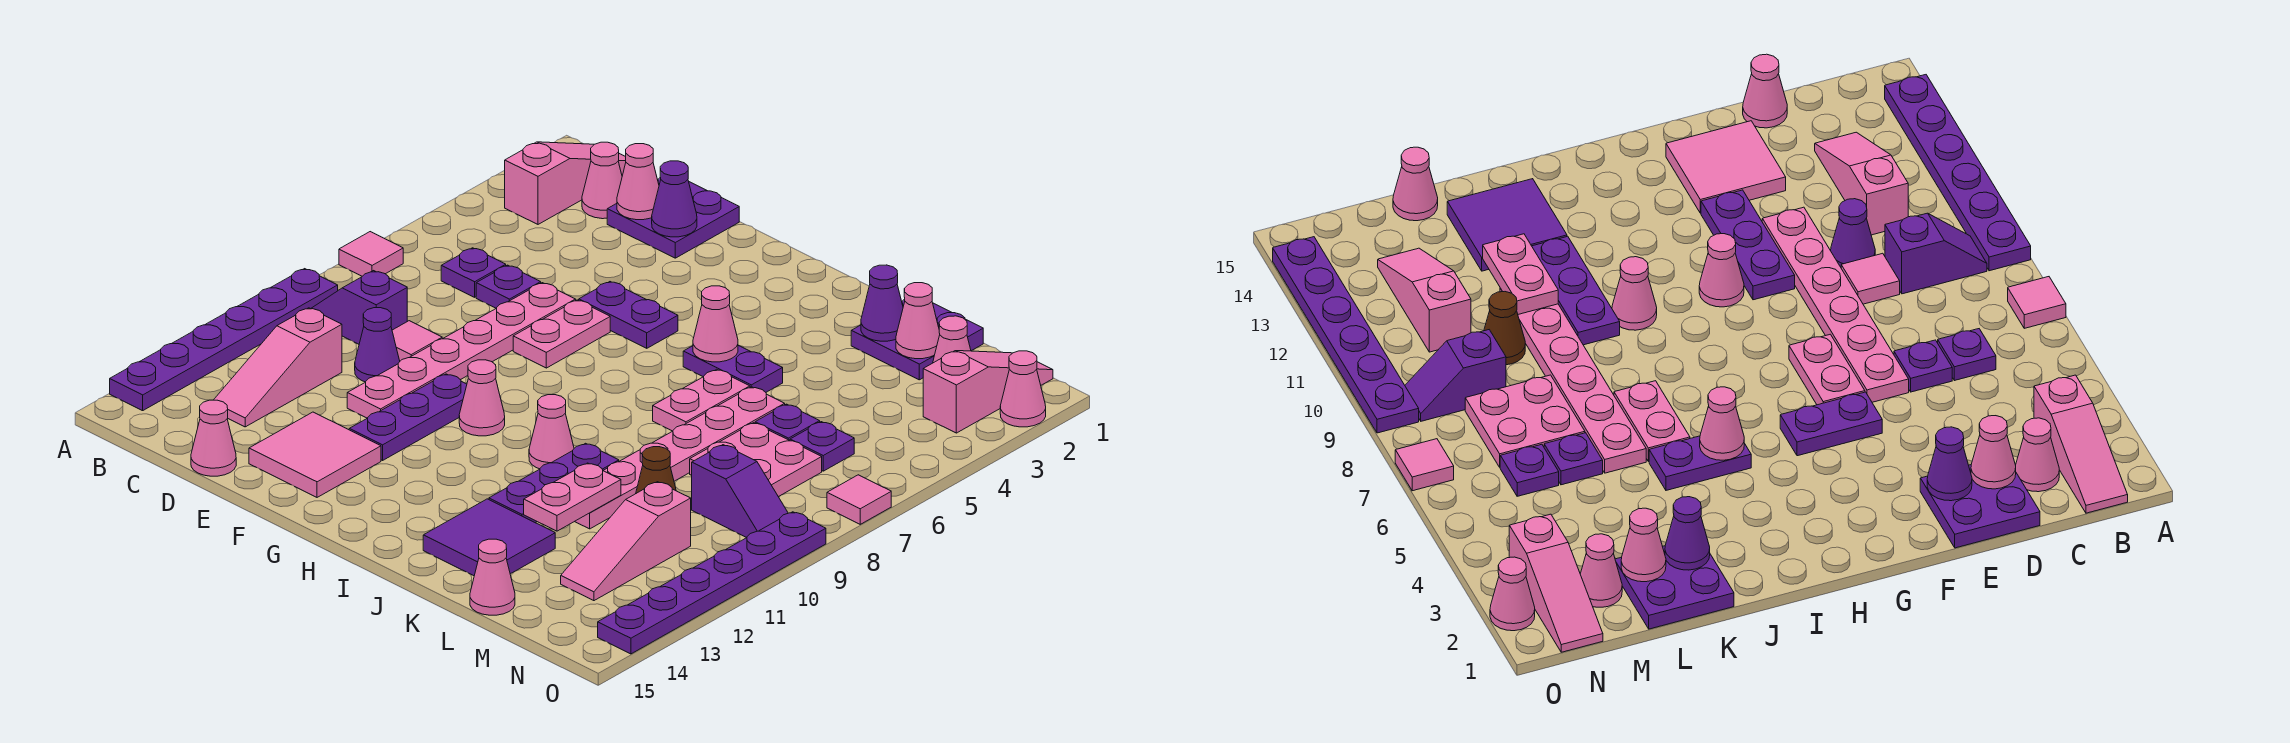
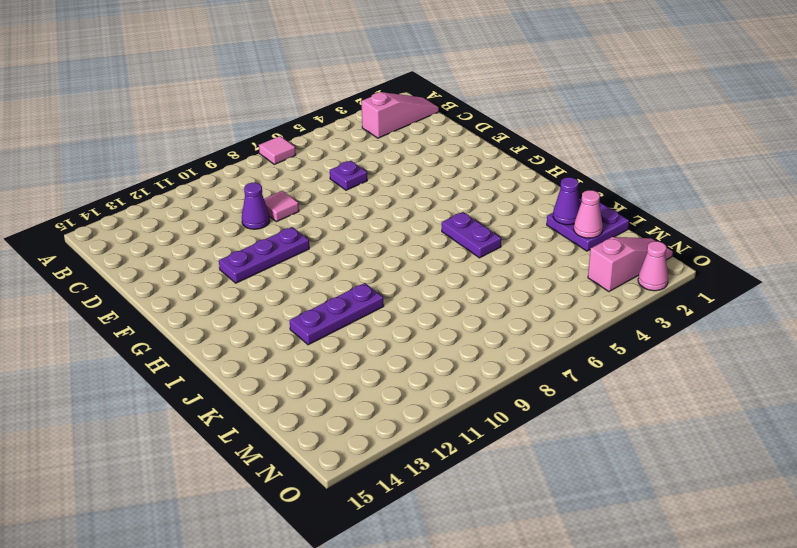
none -> purple plate A9:A14 level 1
none -> purple slope B9:C9 level 1 top C
none -> pink cone C2 level 1
none -> purple plate C6 level 1

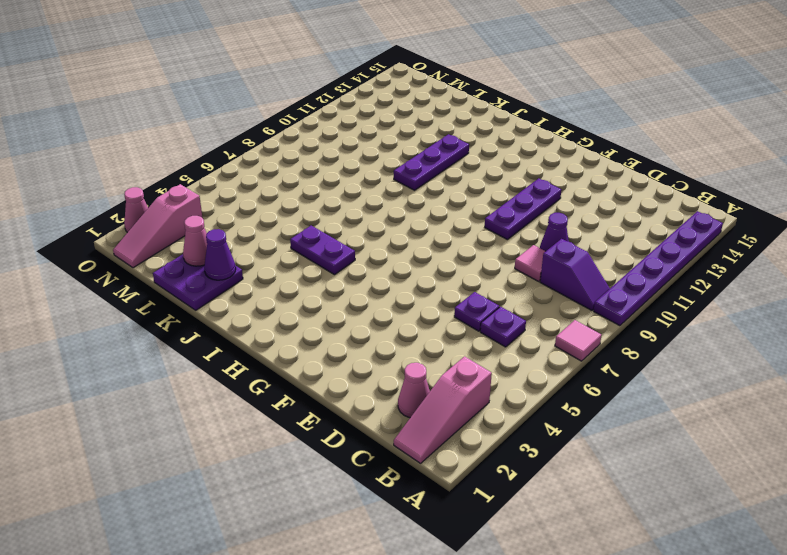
none -> pink slope C11:C13 level 1 top 11
none -> purple plate D1:E2 level 1
none -> pink cone D15 level 1
none -> pink plate E6:E11 level 1

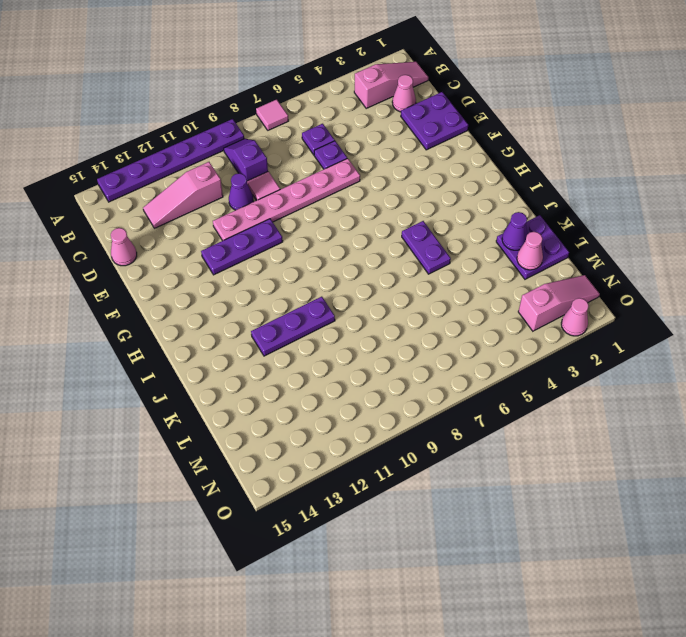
none -> pink tile E13:F14 level 1
none -> purple plate F5:G5 level 1
none -> pink plate F6:F7 level 1
none -> pink cone G10 level 1

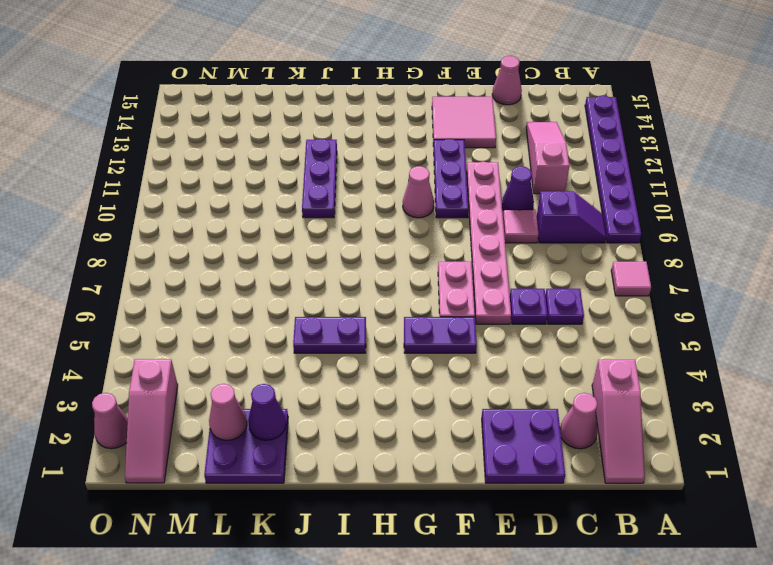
none -> pink cone I10 level 1
none -> pink plate J6:J7 level 1
none -> purple tile J13:K14 level 1
none -> pink plate K6:K11 level 1

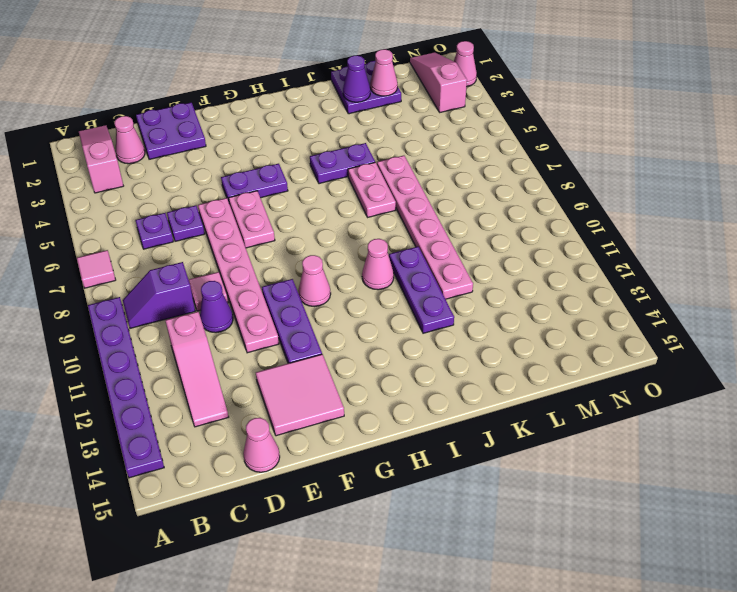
none -> purple tile J13:K14 level 1
none -> purple plate L6 level 1
none -> pink plate L7:M8 level 1
none -> brown cone L10 level 1

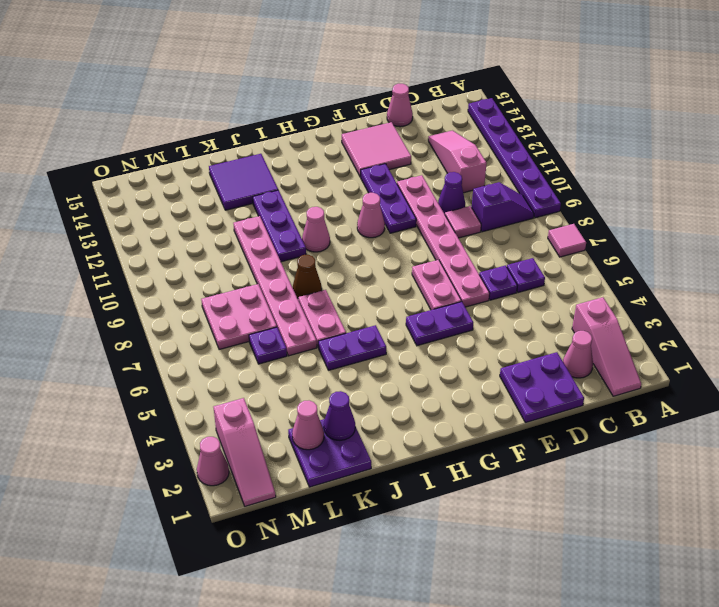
brown cone J8 level 1 -> brown cone L10 level 1
none -> pink cone L15 level 1
none -> pink cone M2 level 1
none -> purple plate M6 level 1
none -> purple slope M9:N9 level 1 top M

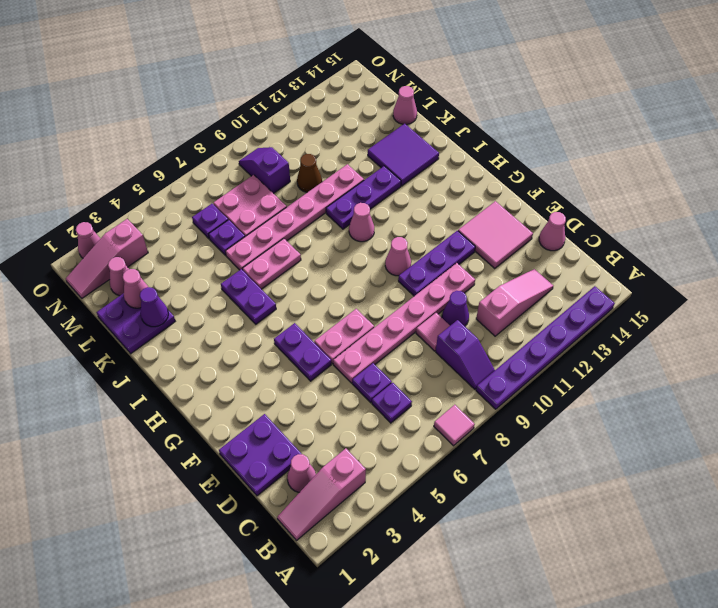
none -> pink slope M11:M13 level 1 top 11
none -> pink tile O7 level 1
none -> purple plate O9:O14 level 1
none -> pink cone D2 level 2

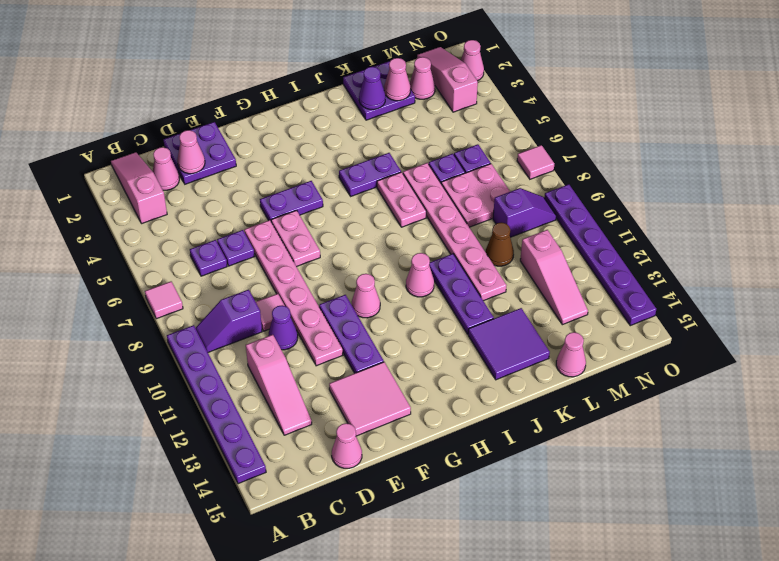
none -> purple cone E2 level 2
none -> pink cone I5 level 2
none -> pink plate K11:K12 level 2

